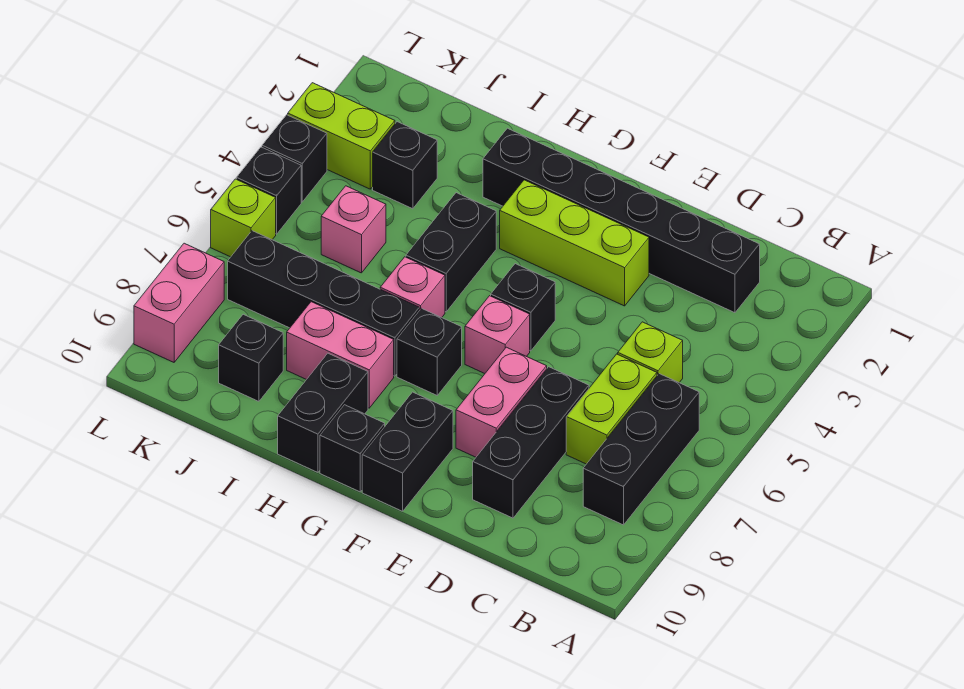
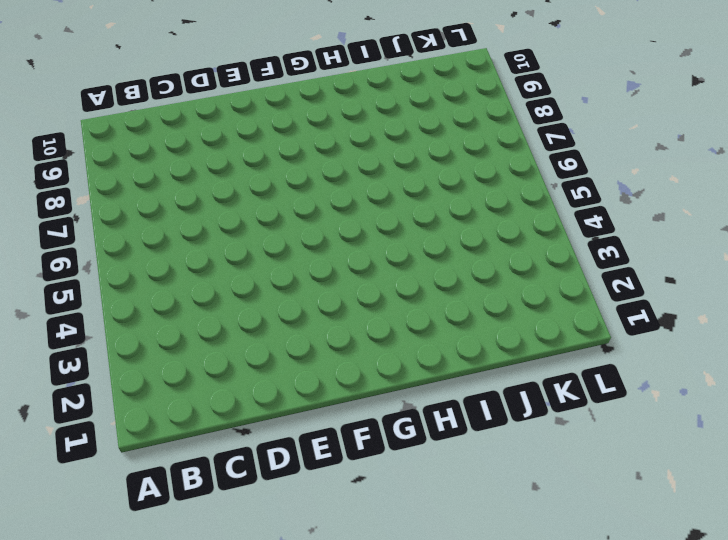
none -> black brick B6:B8 level 1
none -> black brick C2:H2 level 1
none -> lime brick C5 level 1

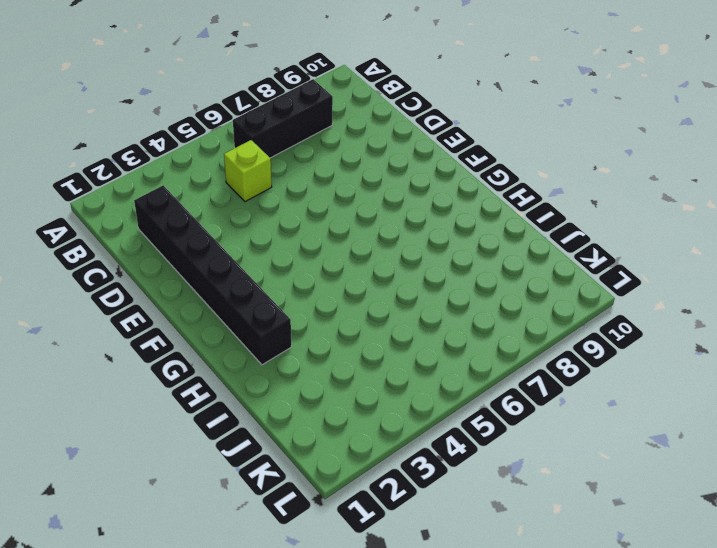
none -> lime brick C6:C7 level 1
none -> black brick D7:D9 level 1
none -> lime brick E3:G3 level 1

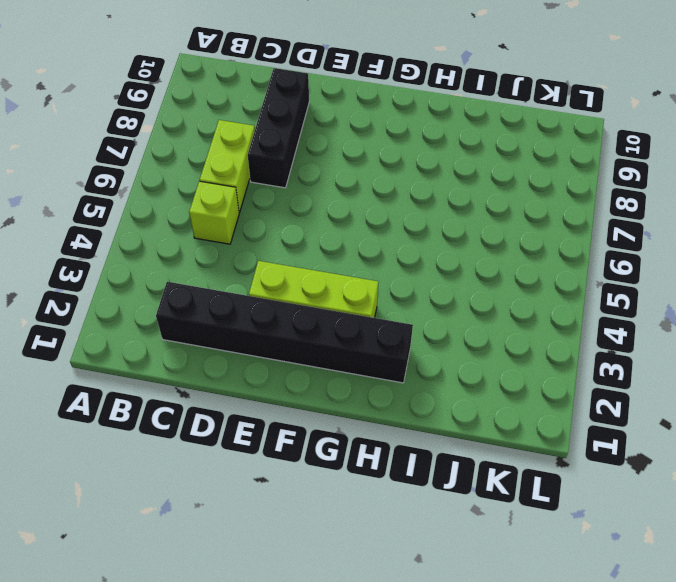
none -> black brick B6:B8 level 1
none -> pink brick E7:E8 level 1
none -> black brick F5 level 1

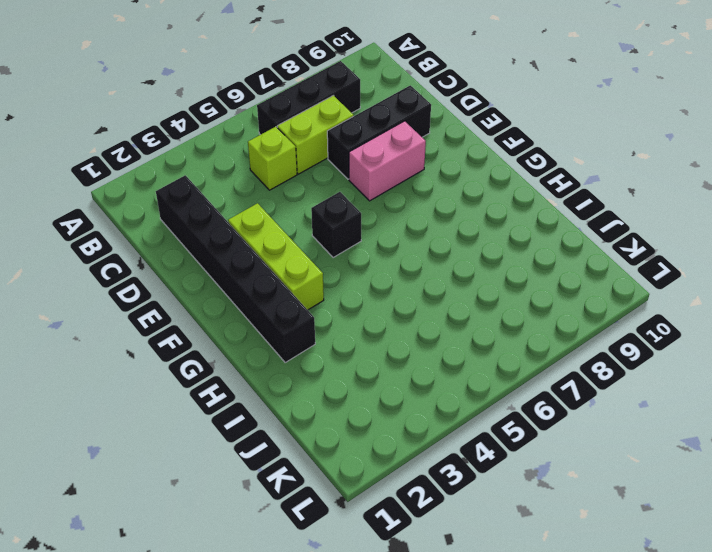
none -> pink brick F6 level 1
none -> black brick F9:F10 level 1
none -> black brick G7 level 1

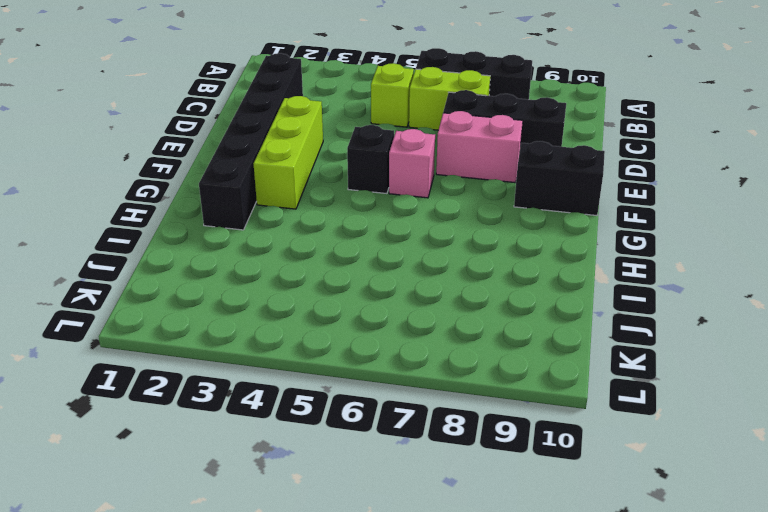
none -> black brick G7 level 1
none -> black brick G10 level 1
none -> black brick H4:H5 level 1

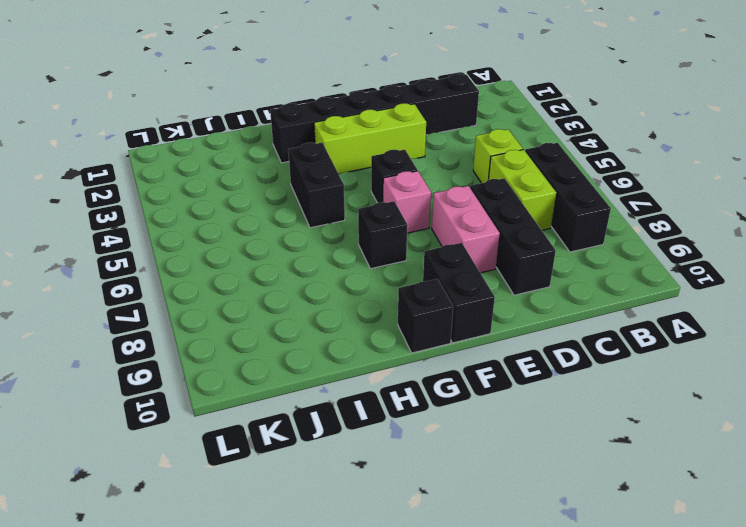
none -> pink brick H6 level 1
none -> black brick H7:K7 level 1
none -> pink brick H8:I8 level 1

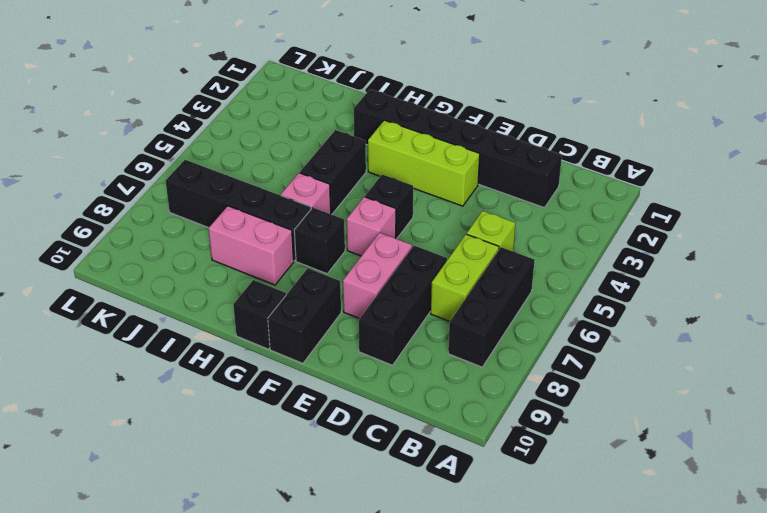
none -> black brick H9:H10 level 1
none -> black brick J3 level 1
none -> pink brick J5 level 1

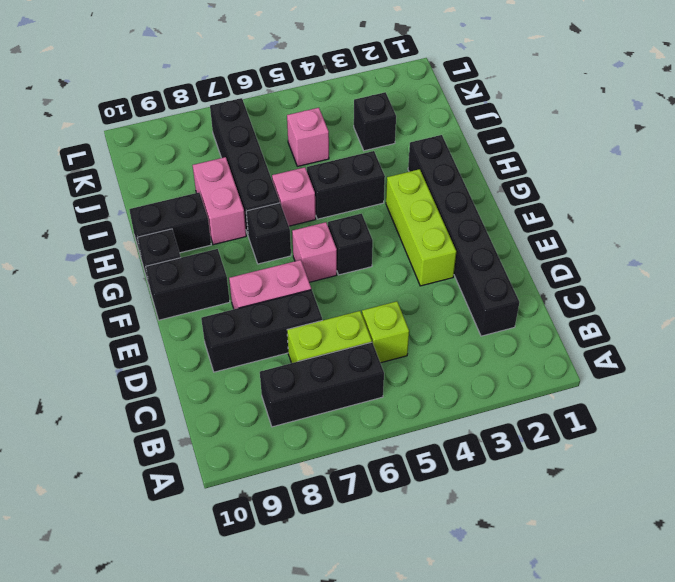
none -> black brick J9 level 1
none -> lime brick K3:L3 level 1
none -> black brick L4 level 1

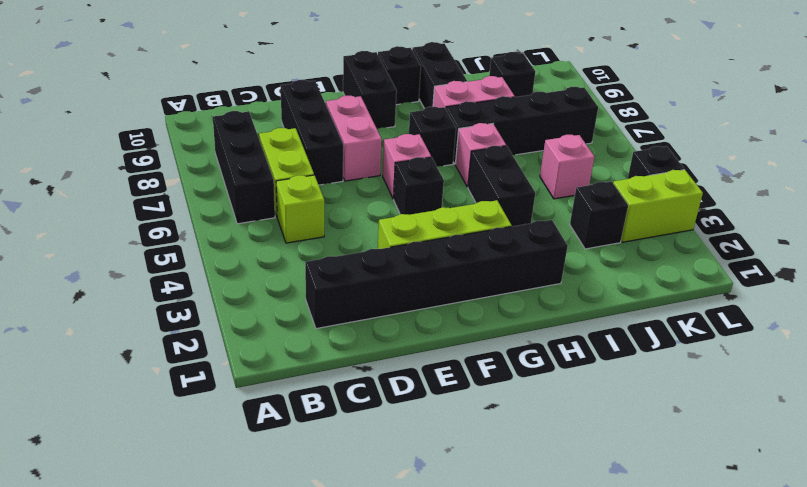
none -> black brick L5 level 1
none -> lime brick L6 level 1
none -> pink brick L8:L9 level 1

